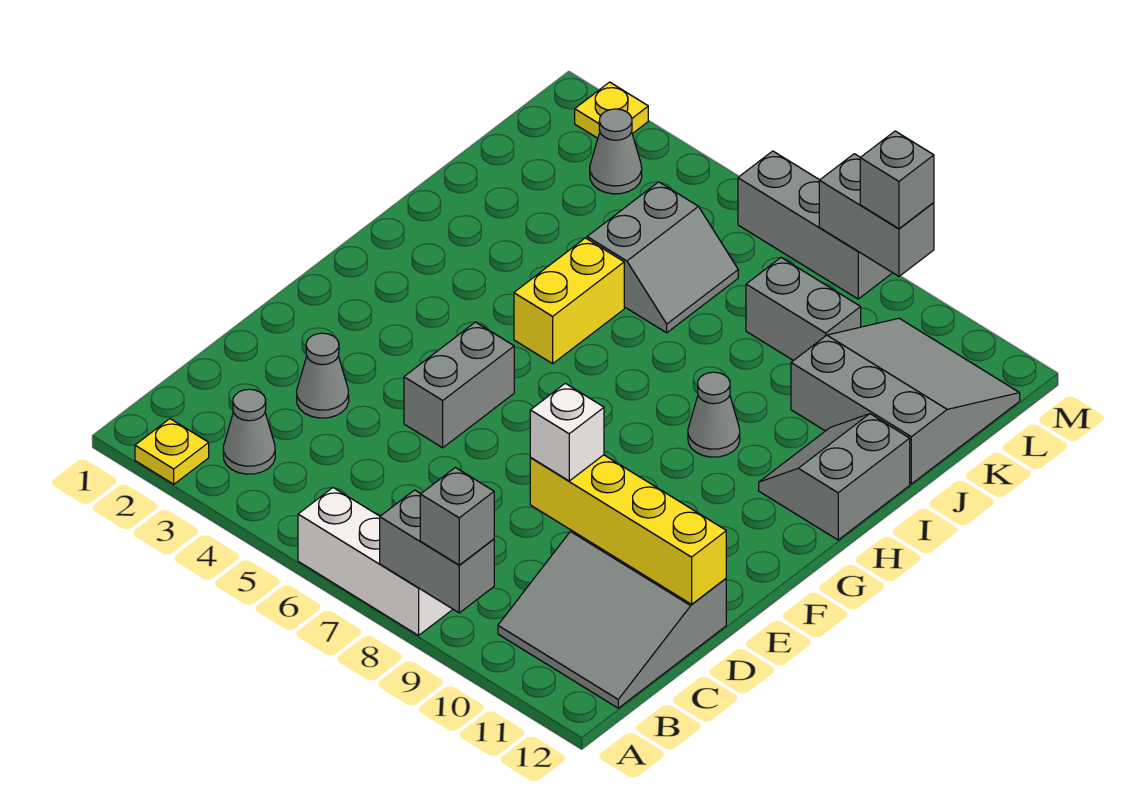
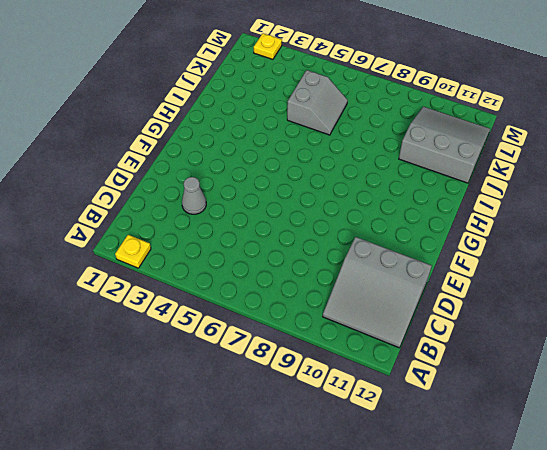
none -> white brick A6:A8 level 1
none -> grey cone B3 level 1
none -> grey brick E5:F5 level 1

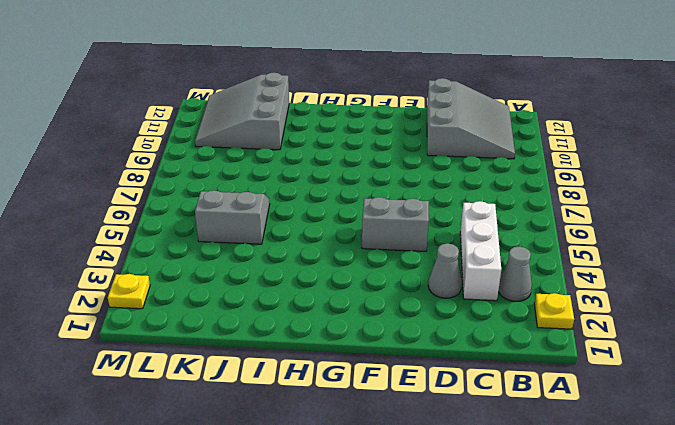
white brick C3:C5 level 1 -> white brick A6:A8 level 1
none -> yellow brick H5:I5 level 1
none -> grey cone H9 level 1
none -> grey slope H11:I12 level 1 top 12

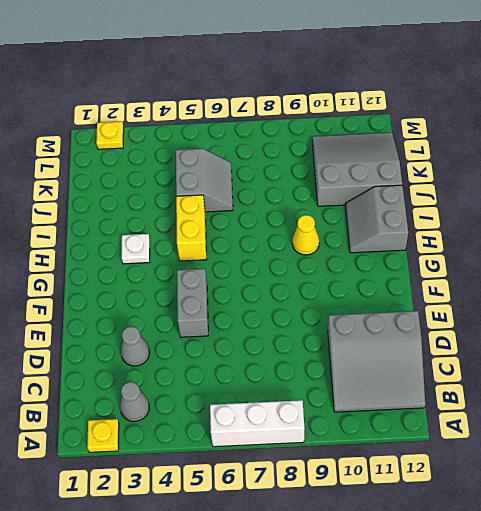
white plate H3 level 1 -> none
yellow cone H9 level 1 -> grey cone H9 level 1
none -> grey brick K8:K9 level 1
none -> grey cone L3 level 1
none -> grey brick M6:M8 level 1

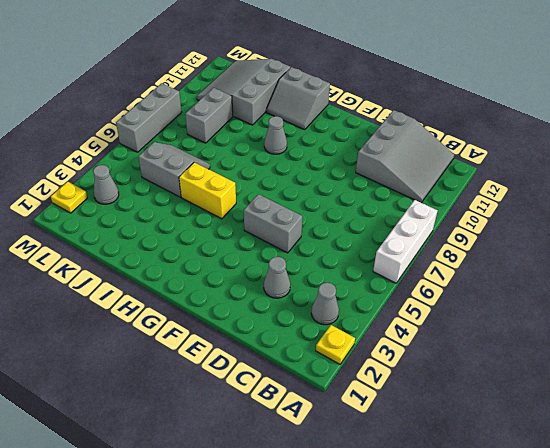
none -> grey brick A8:A9 level 2
none -> yellow brick D9:D12 level 2
none -> grey brick M8:M9 level 2

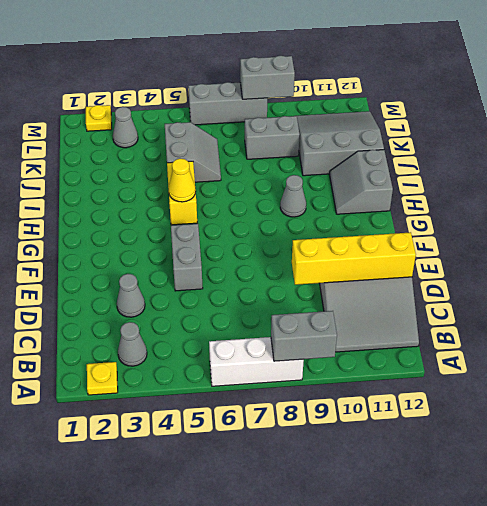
yellow cone H5 level 2 -> none
none -> grey brick A9 level 3
none -> white brick D9 level 3
none -> grey brick M9 level 3

